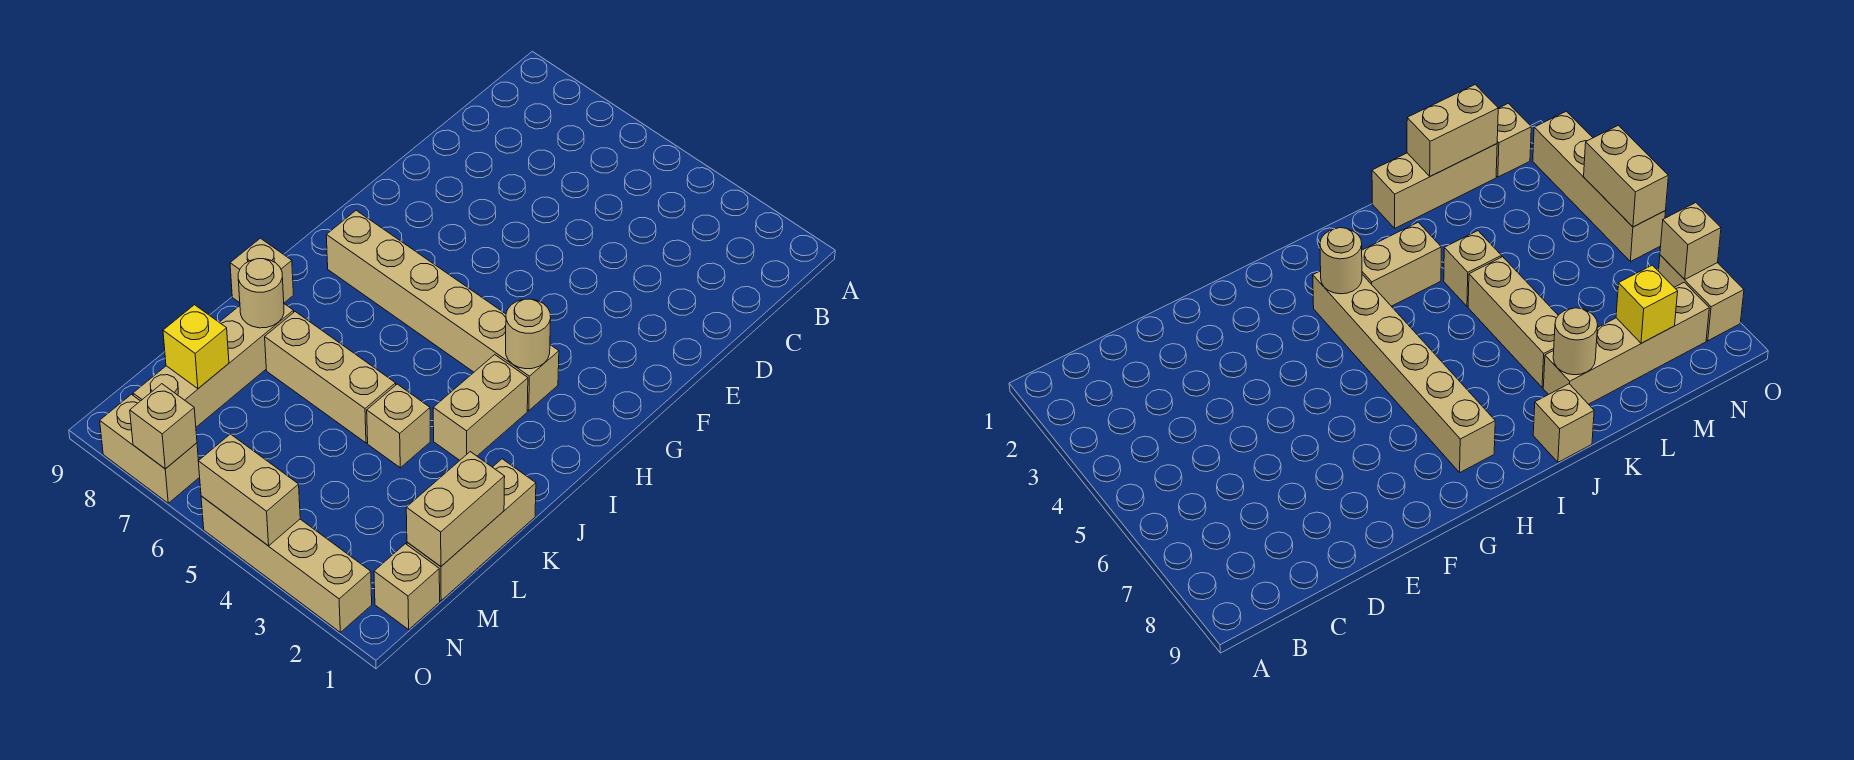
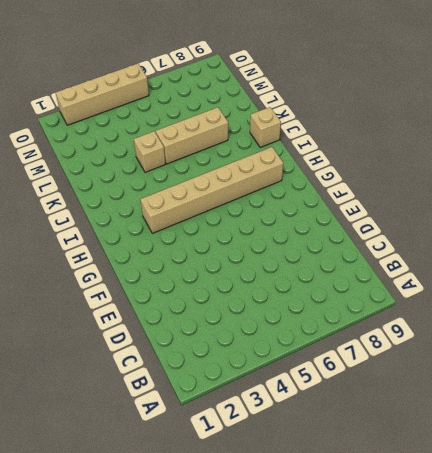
none -> tan brick I3:J3 level 1
none -> tan brick K1:M1 level 1
none -> tan brick K8:N8 level 1

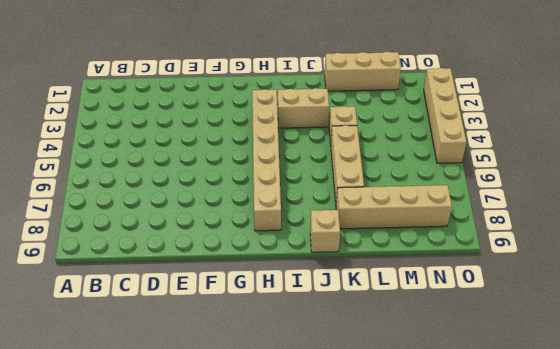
none -> tan brick N1 level 1
none -> tan brick O7:O8 level 1
none -> tan round brick H3 level 2

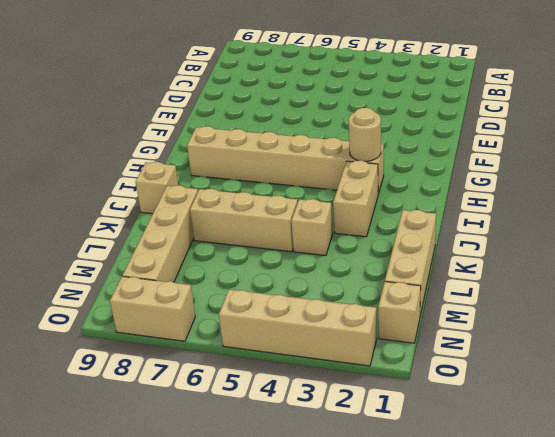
none -> tan round brick K8 level 2
none -> tan brick L1:M1 level 2
none -> yellow brick M8 level 2

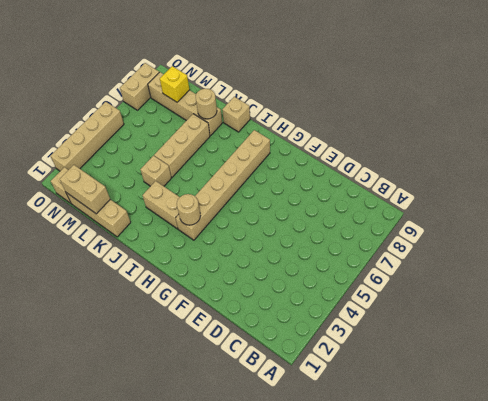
none -> tan brick O4:O5 level 2
none -> tan brick O7 level 2

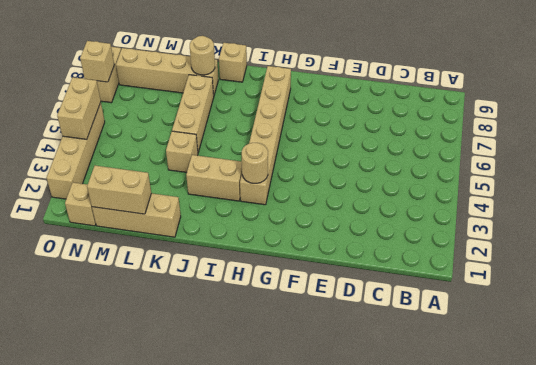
none -> yellow brick M8 level 2

